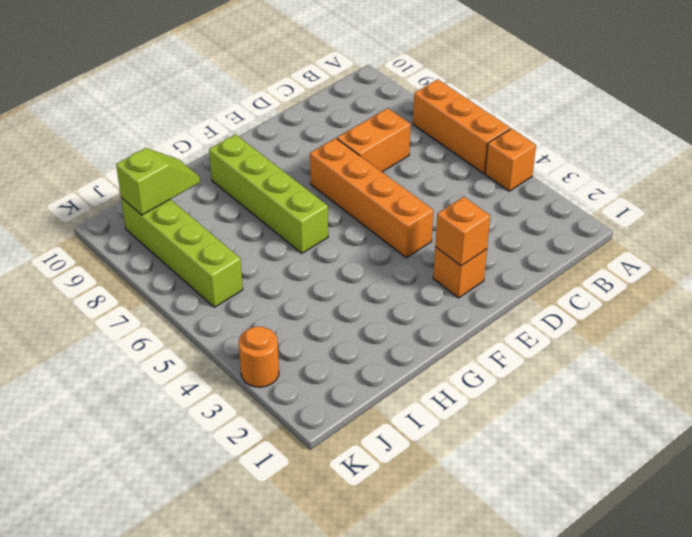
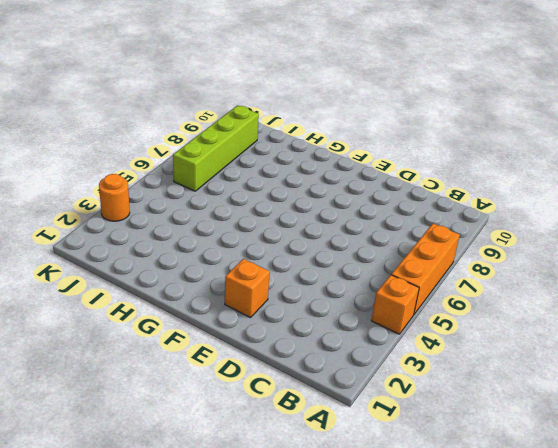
none -> orange brick C7:D7 level 1
none -> orange brick E4:E7 level 1

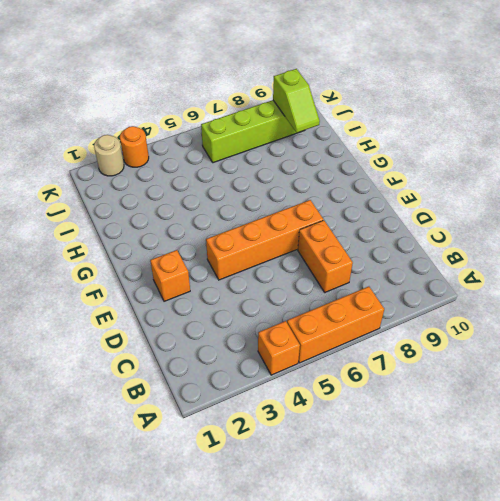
tan round brick K2 level 1 -> none
none -> lime brick G6:G9 level 1
none -> orange brick E2 level 2

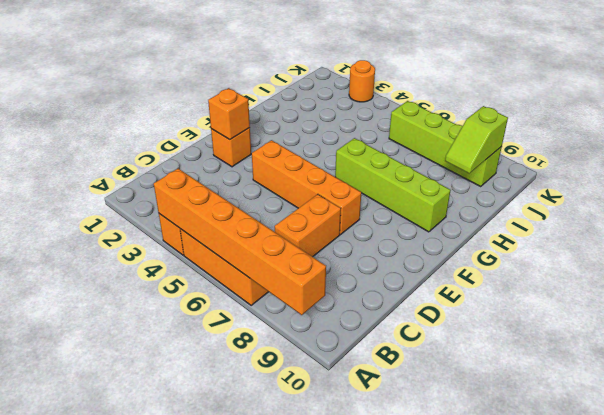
orange brick A4:A9 level 2 -> none

